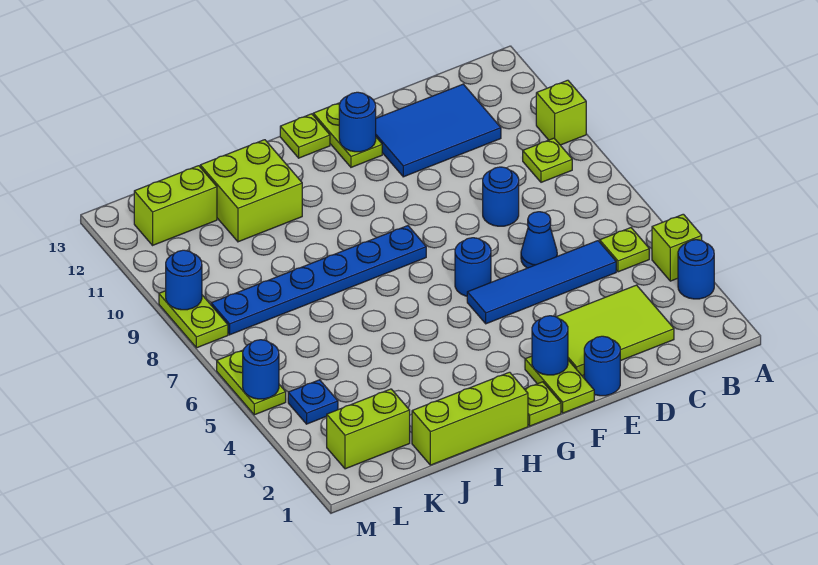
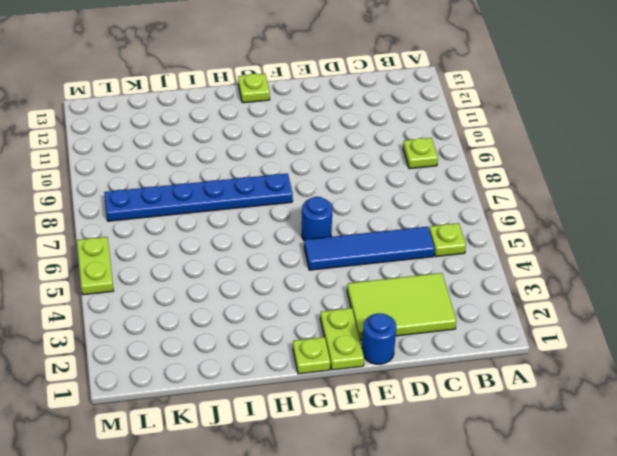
none -> blue round brick A3 level 1
none -> lime brick A4 level 1
none -> lime brick A10 level 1

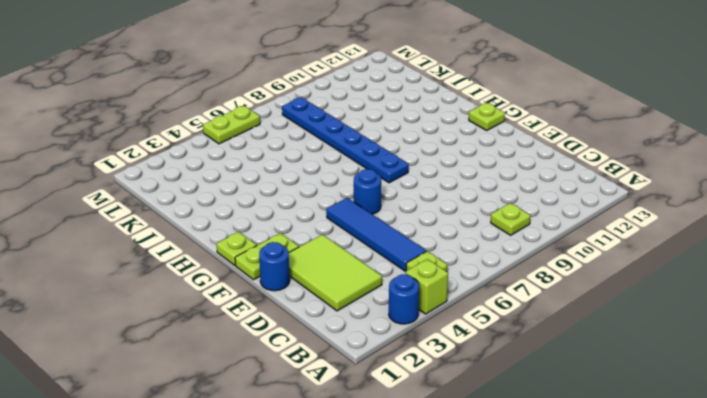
none -> lime brick A10 level 1
none -> blue tile C11:E12 level 1
none -> blue cone D6 level 1

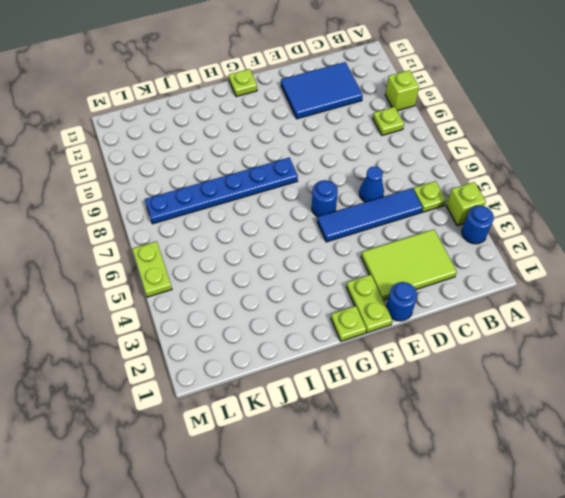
none -> blue round brick D8 level 1
none -> lime plate F12:F13 level 1
none -> lime brick H1:J1 level 1

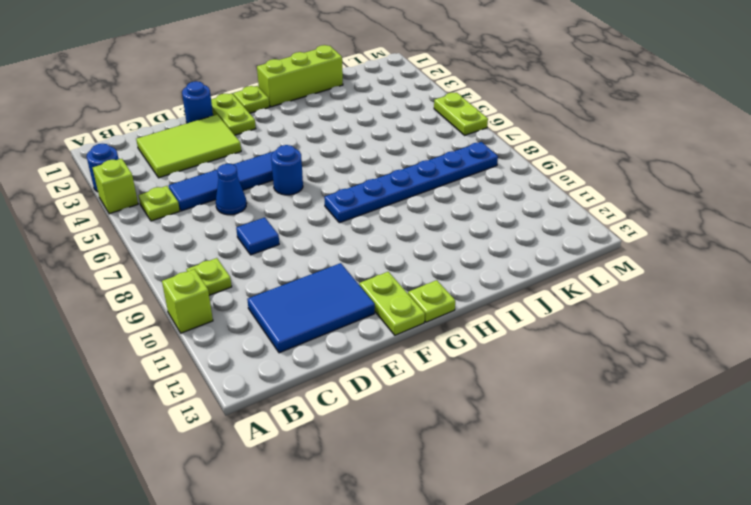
blue tile D8 level 1 -> blue round brick D8 level 1
none -> lime brick I11:J12 level 1
none -> lime brick K2:L2 level 1
none -> lime brick K12:L12 level 1

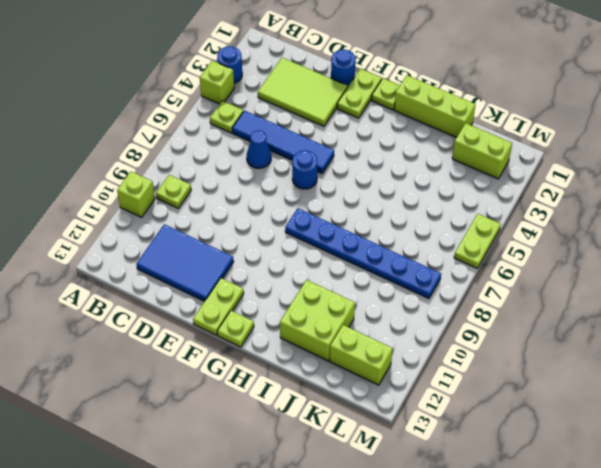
none -> blue round brick D8 level 1
none -> blue plate L4 level 1
none -> lime plate M8:M9 level 1

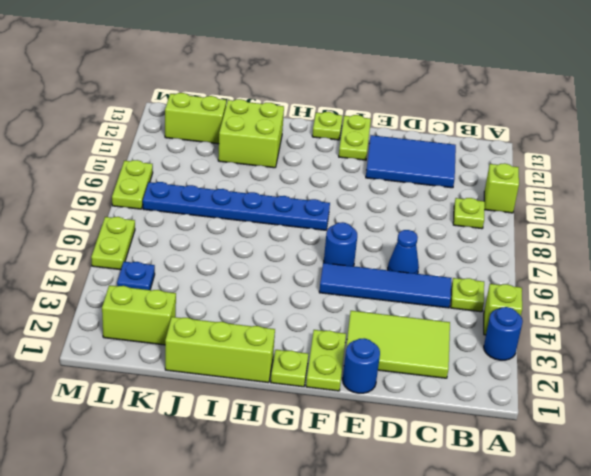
none -> blue round brick D8 level 1
none -> blue round brick F2 level 2
none -> blue round brick F12 level 2

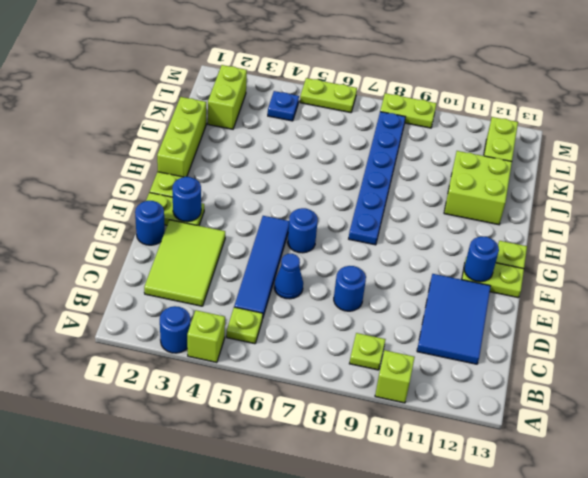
none -> blue round brick M5 level 2
none -> blue round brick M9 level 2

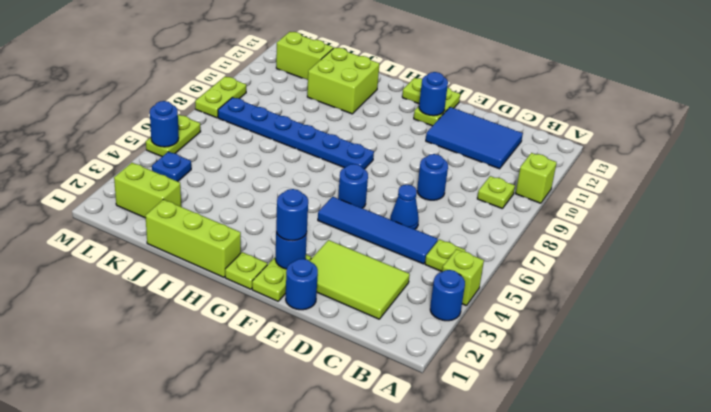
blue round brick F2 level 3 -> blue round brick M9 level 2

